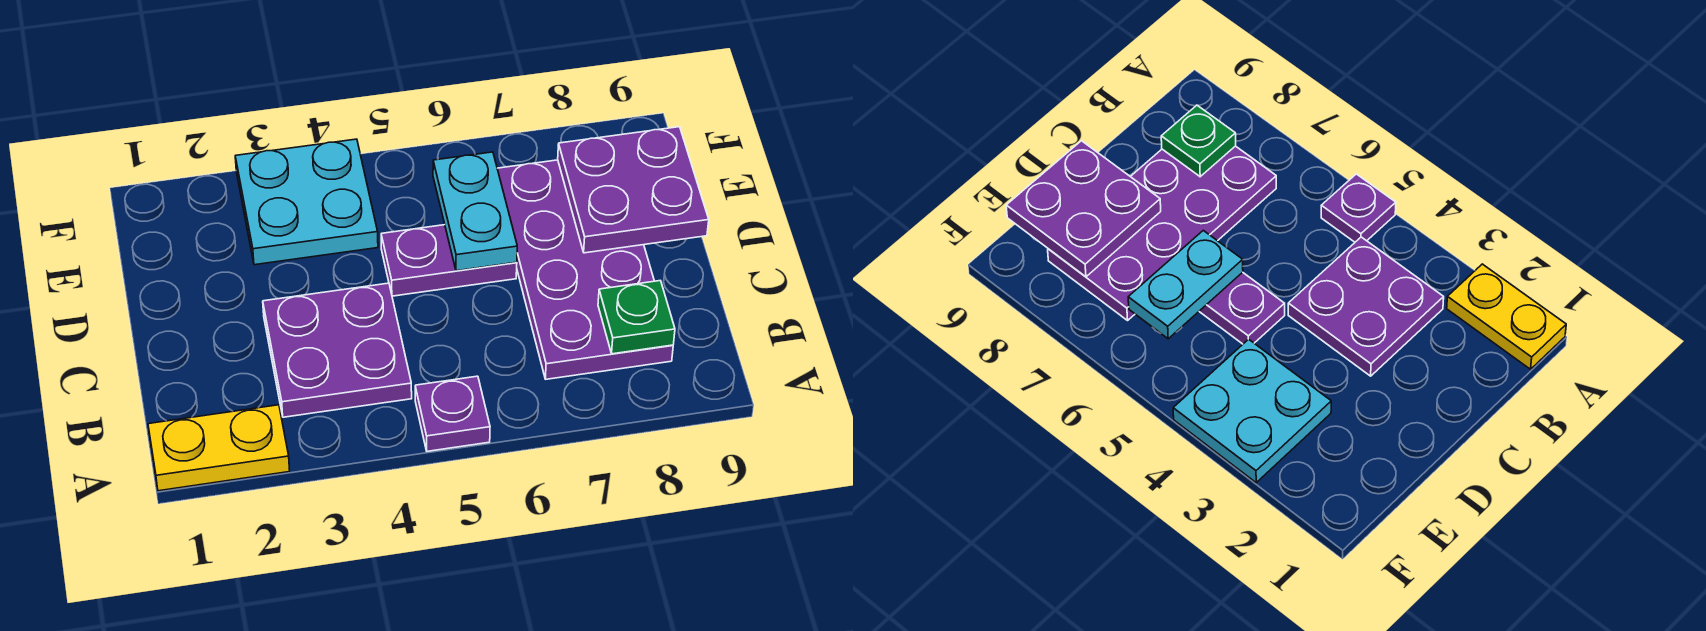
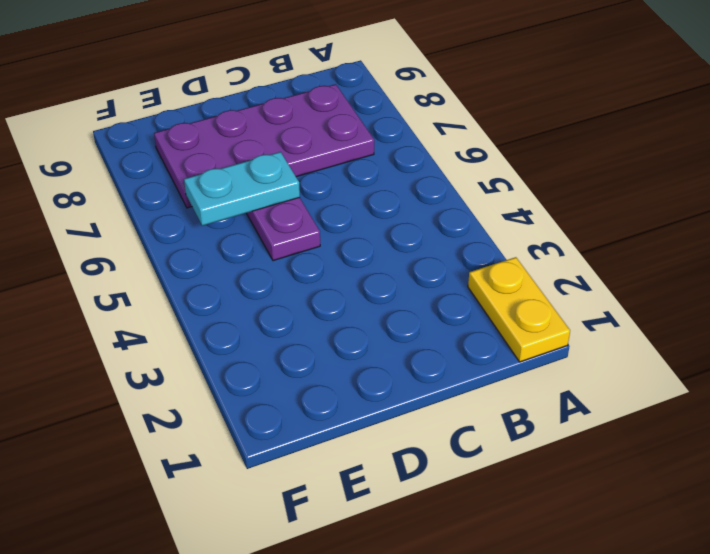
none -> purple plate A5 level 1
none -> purple plate B3:C4 level 1

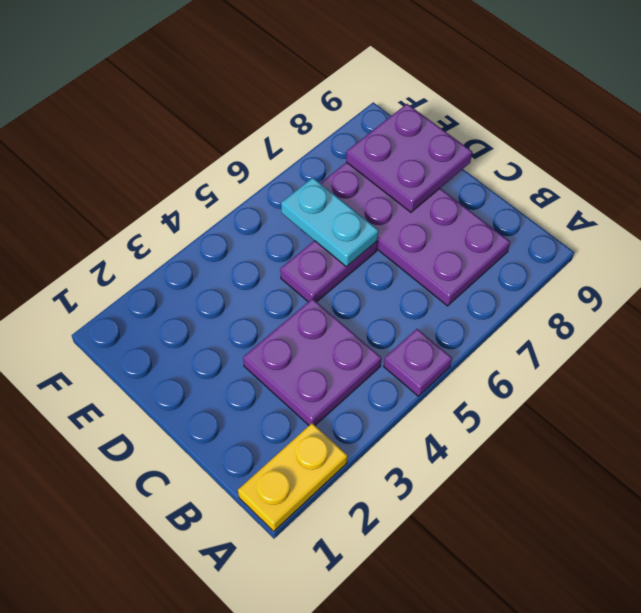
none -> cyan plate E3:F4 level 1
none -> green plate B8 level 2

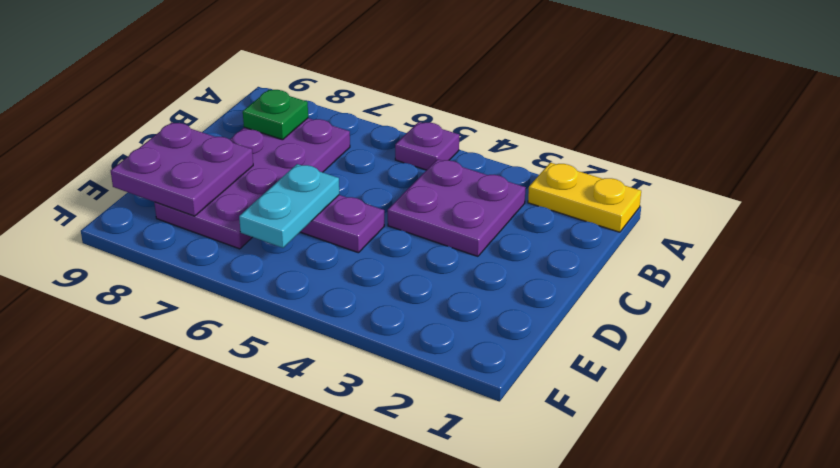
none -> cyan plate E3:F4 level 1

